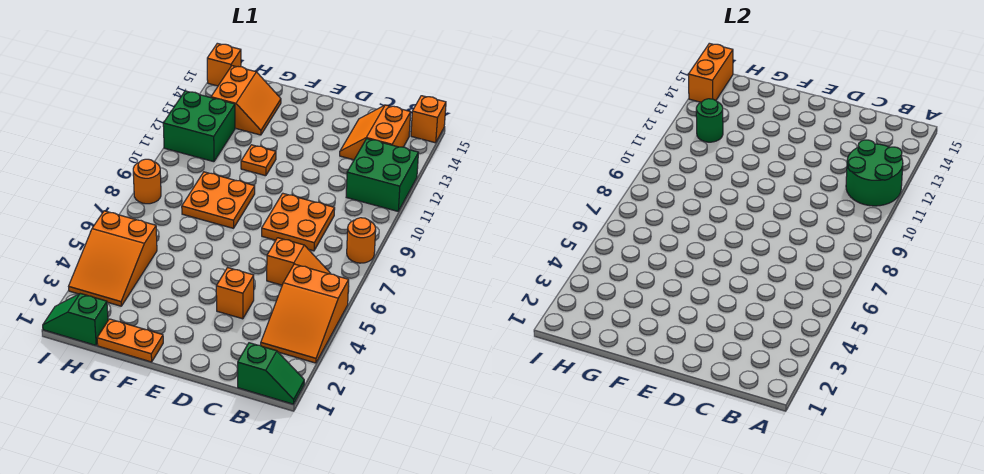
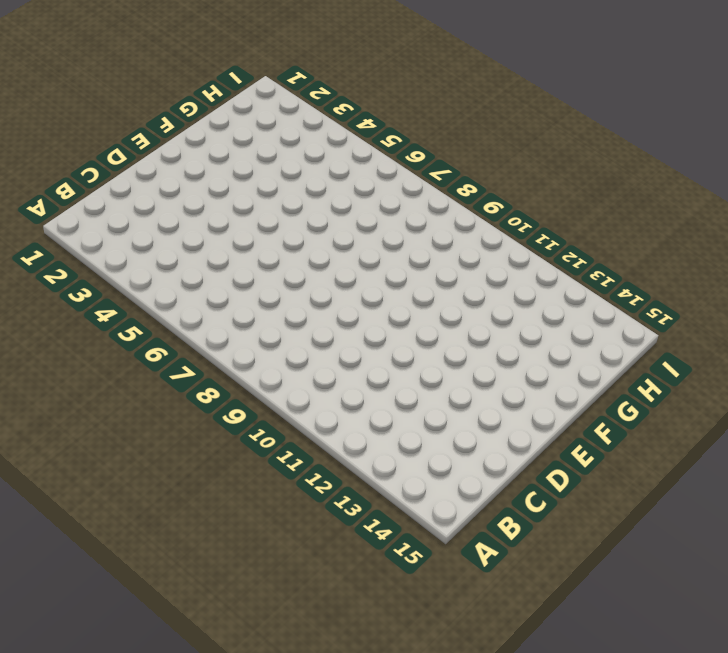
none -> green slope A1:B1 level 1 top B
none -> orange slope A3:B5 level 1 top 5
none -> orange round brick A8 level 1

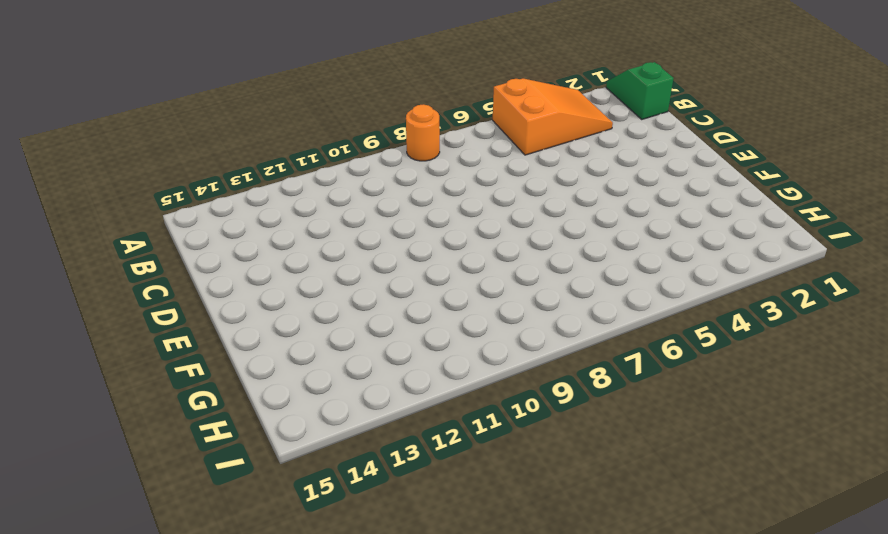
none -> green brick A11:B12 level 1
none -> orange brick A15 level 1
none -> orange slope B6:C6 level 1 top C

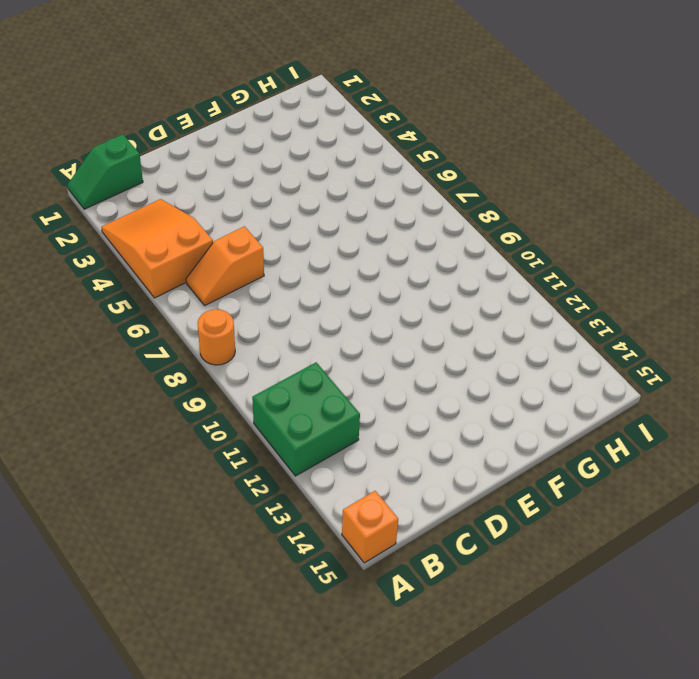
none -> orange slope B13:C14 level 1 top B
none -> orange plate C8:D9 level 1
none -> orange brick D4 level 1

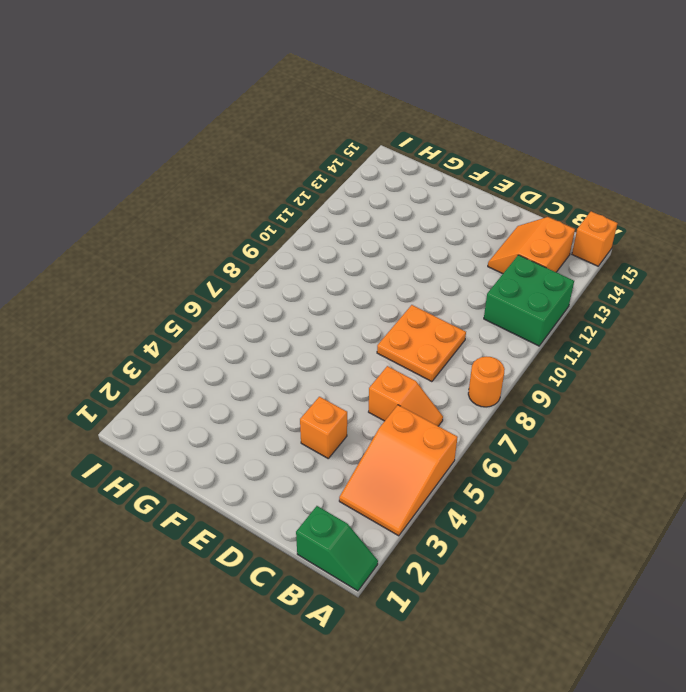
none -> orange plate F1:G1 level 1
none -> orange plate F8:G9 level 1
none -> orange plate F11 level 1

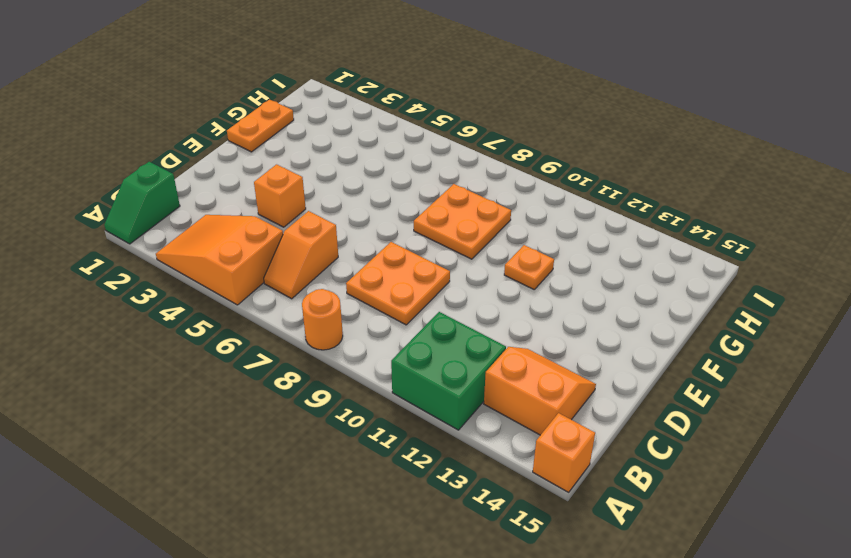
none -> orange slope G13:H14 level 1 top H
none -> green slope H1:I1 level 1 top H
none -> orange slope H3:I5 level 1 top 5

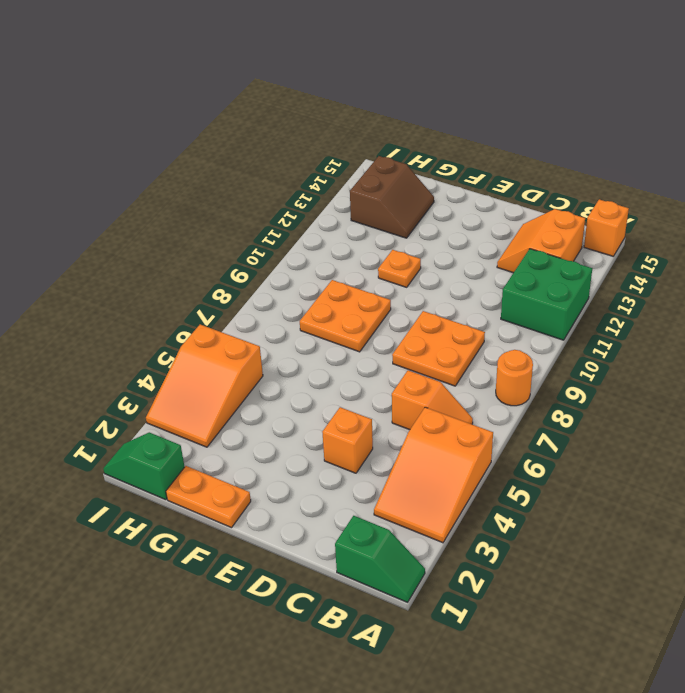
brown slope G13:H14 level 1 top H -> orange slope G13:H14 level 1 top H
none -> green brick H11:I12 level 1
none -> orange round brick I8 level 1
none -> orange brick I15 level 1

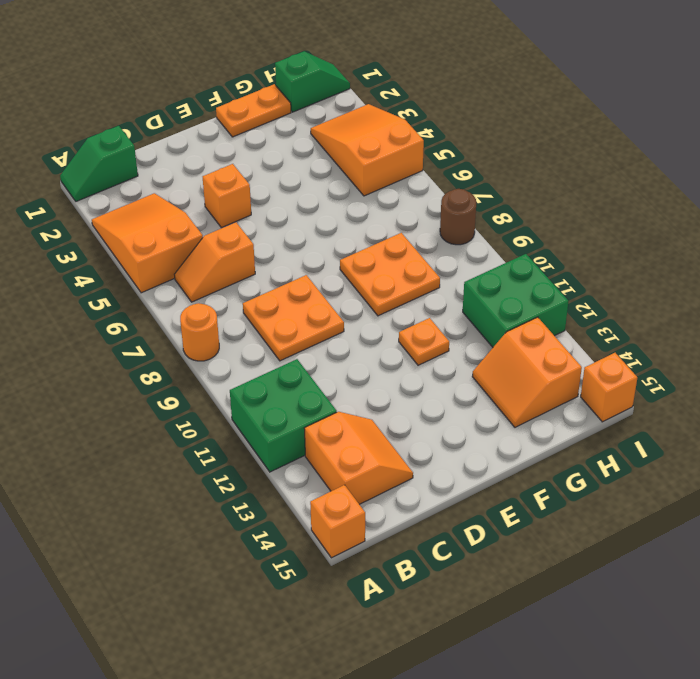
brown round brick I8 level 1 -> orange round brick I8 level 1
none -> green round brick A11:B12 level 2
none -> green round brick H12 level 2
none -> orange brick I14:I15 level 2

